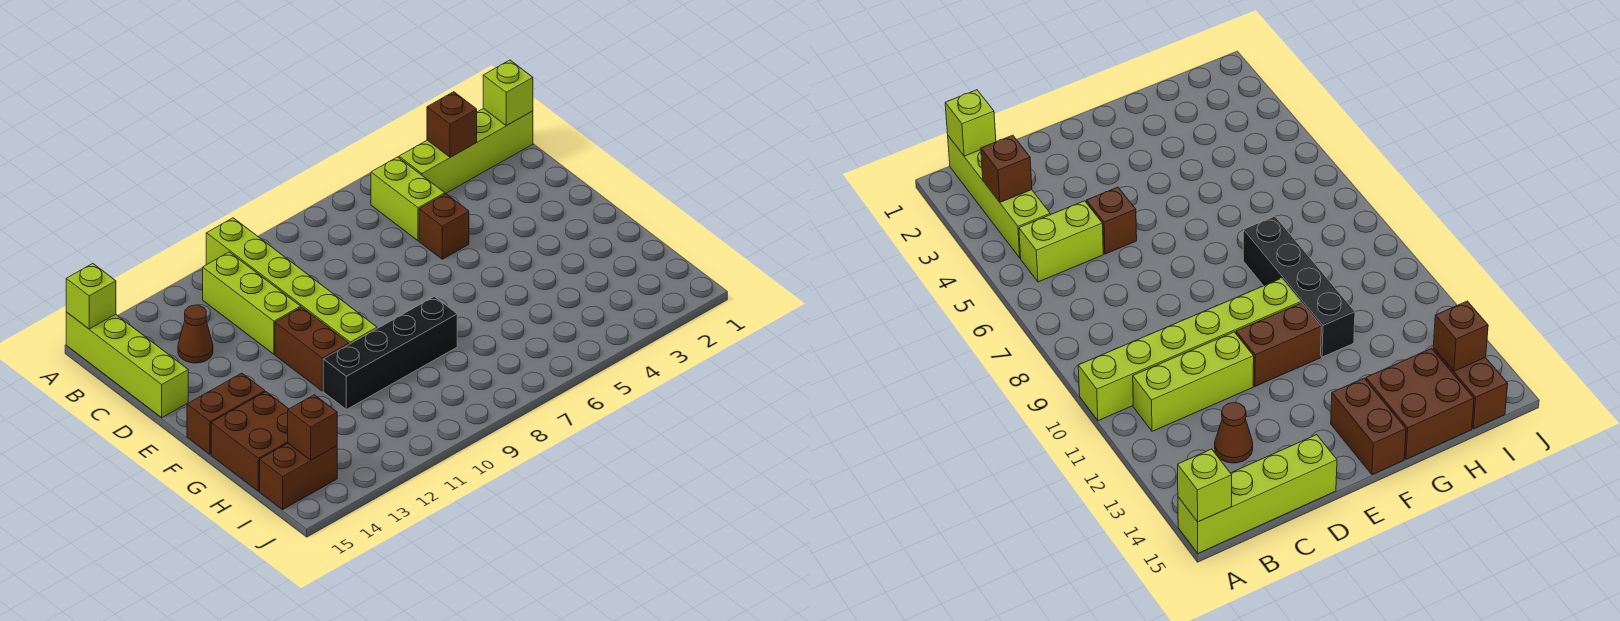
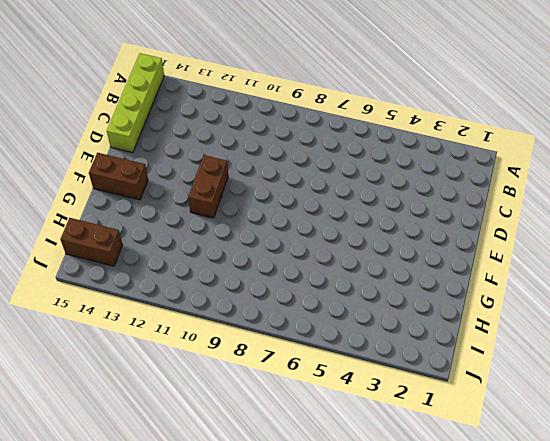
none -> lime brick A10:F10 level 1
none -> lime brick B1:B4 level 1
none -> lime brick B5:C5 level 1

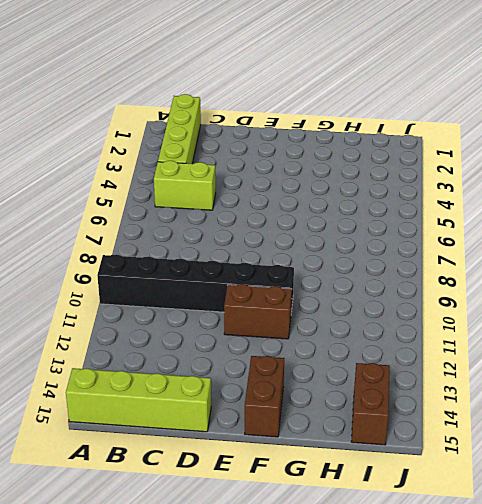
black brick A10:F10 level 1 -> lime brick A10:F10 level 1
none -> lime brick B11:D11 level 1
none -> brown cone C13 level 1
none -> brown brick D5 level 1

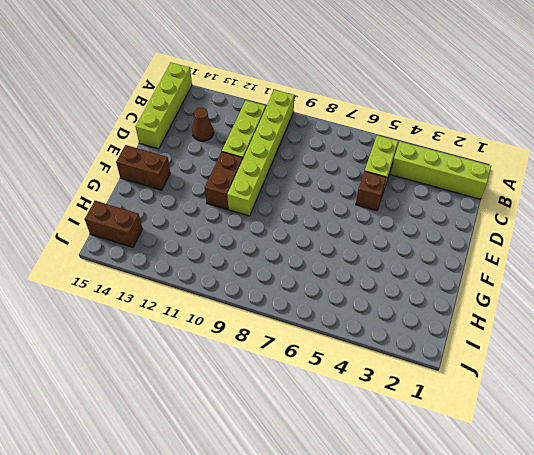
none -> black brick G8:G11 level 1
none -> brown brick G14:H15 level 1
none -> lime brick A15 level 2

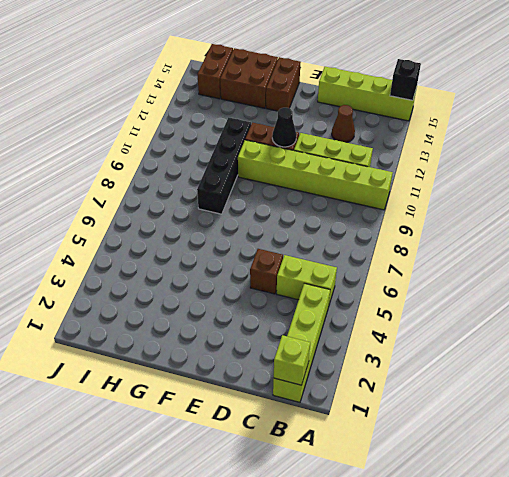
black brick A15 level 2 -> lime brick A15 level 2
black cone E11 level 2 -> none
none -> brown brick B3 level 2
none -> brown brick I14 level 2

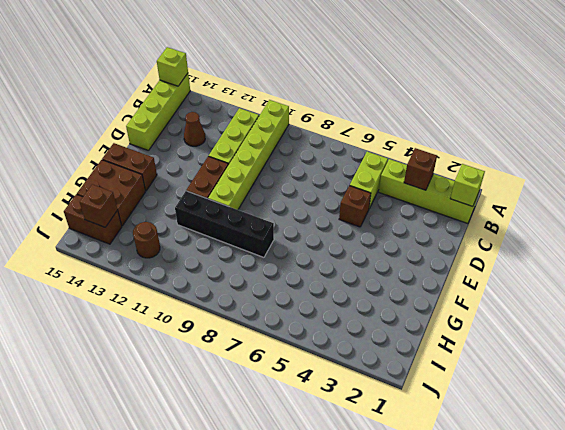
brown round brick I12 level 1 -> none

